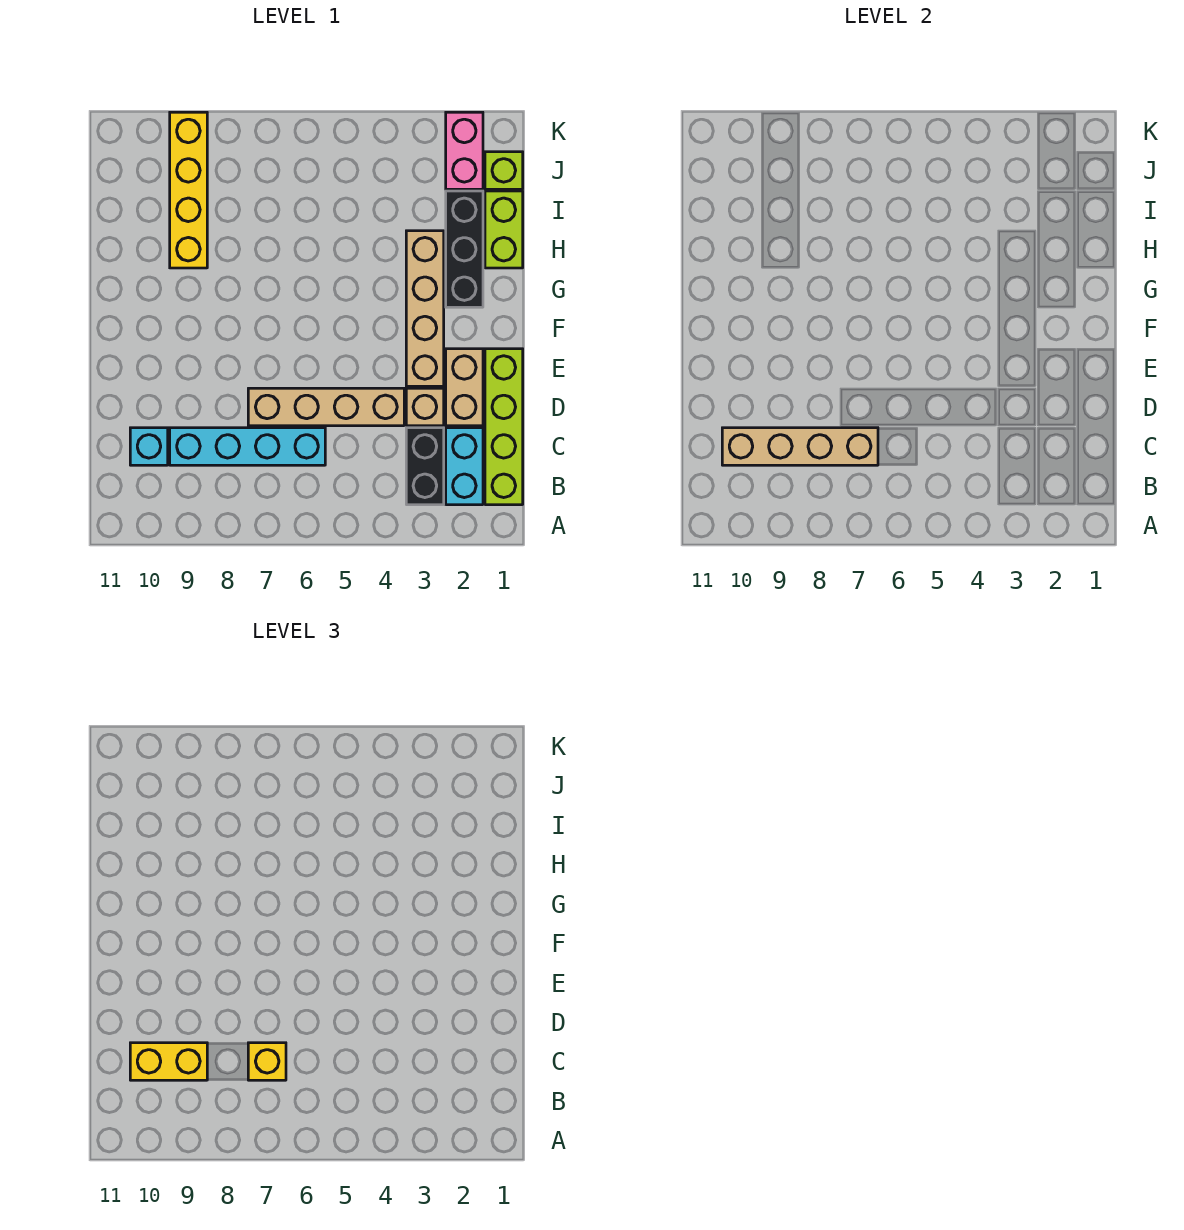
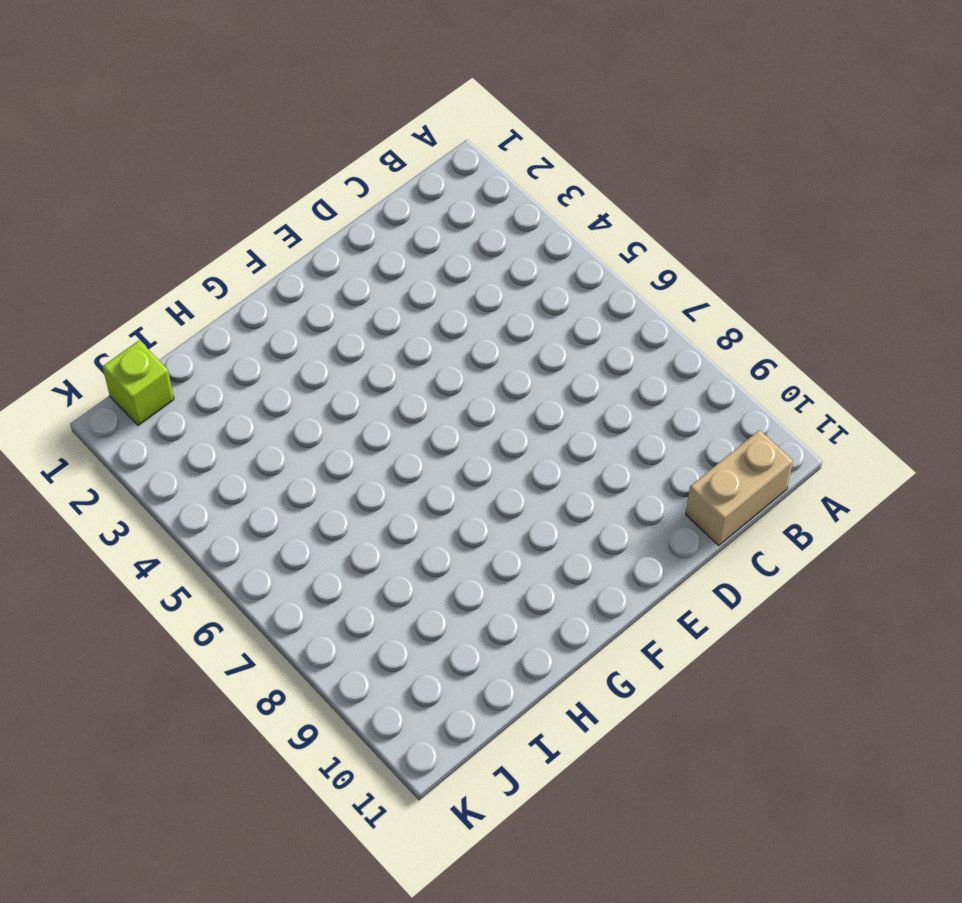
tan brick B11:C11 level 1 -> tan brick D2:E2 level 1
none -> lime brick B1:E1 level 1
none -> cyan brick B2:C2 level 1
none -> black brick B3:C3 level 1

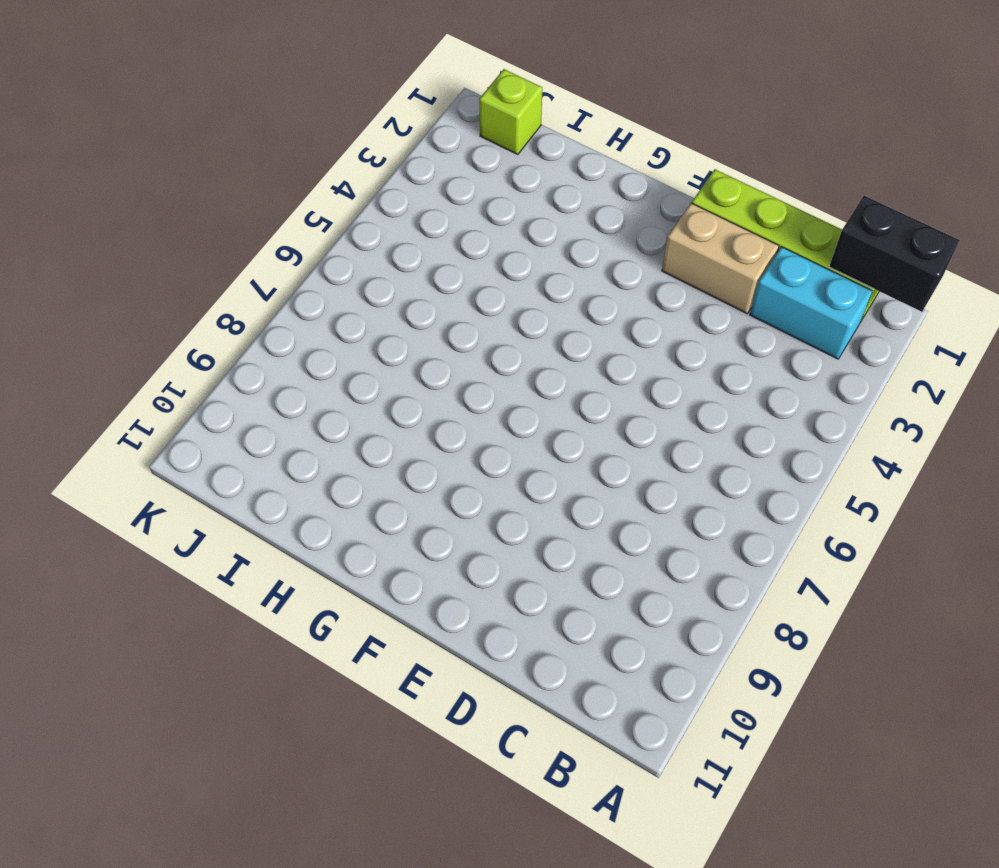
black brick A1:B1 level 2 -> black brick B3:C3 level 1
none -> cyan brick C6:C9 level 1
none -> cyan brick C10 level 1
none -> tan brick D3 level 1

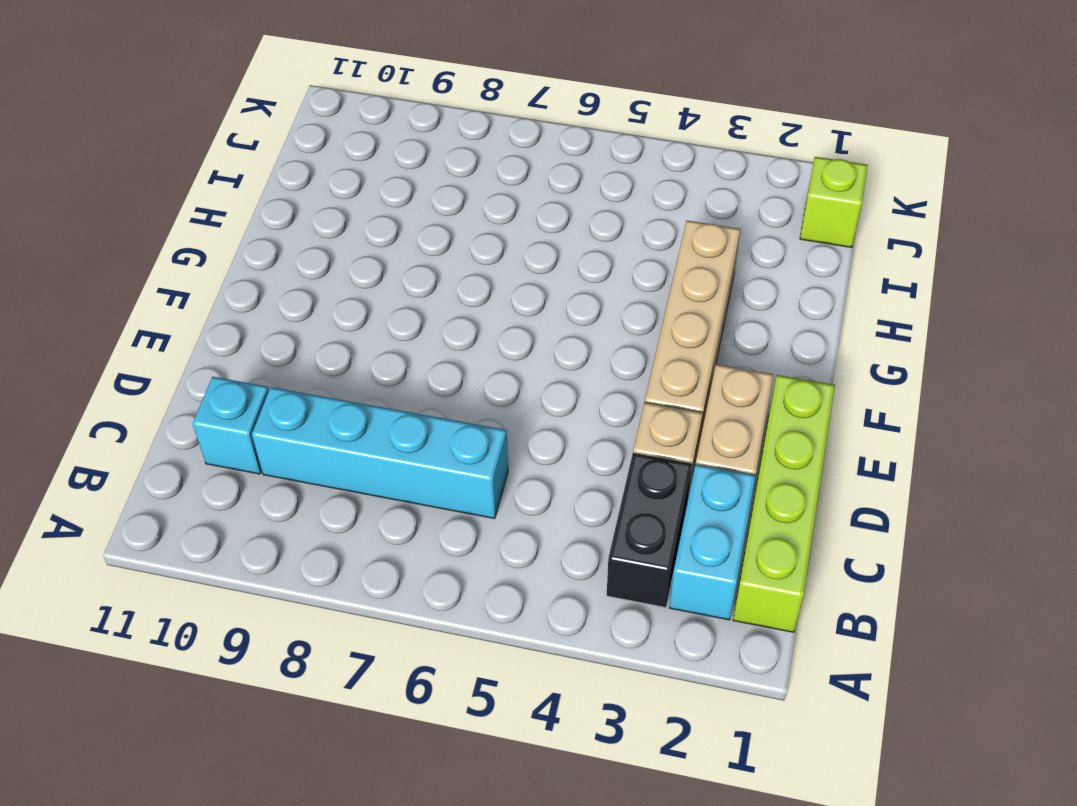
none -> tan brick D4:D7 level 1
none -> black brick G2:I2 level 1
none -> lime brick H1:I1 level 1

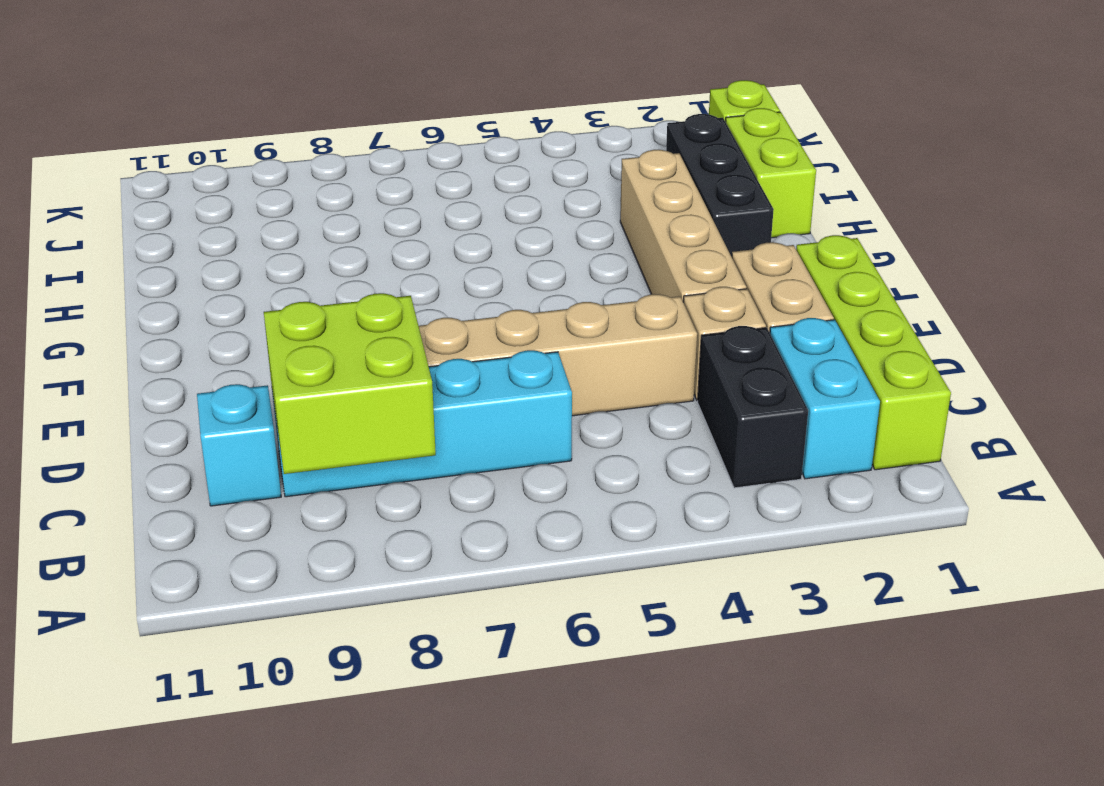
lime brick B8:C9 level 2 -> tan brick C7:C10 level 2
none -> yellow brick H9:K9 level 1
none -> pink brick J2:K2 level 1
none -> yellow brick C7 level 3

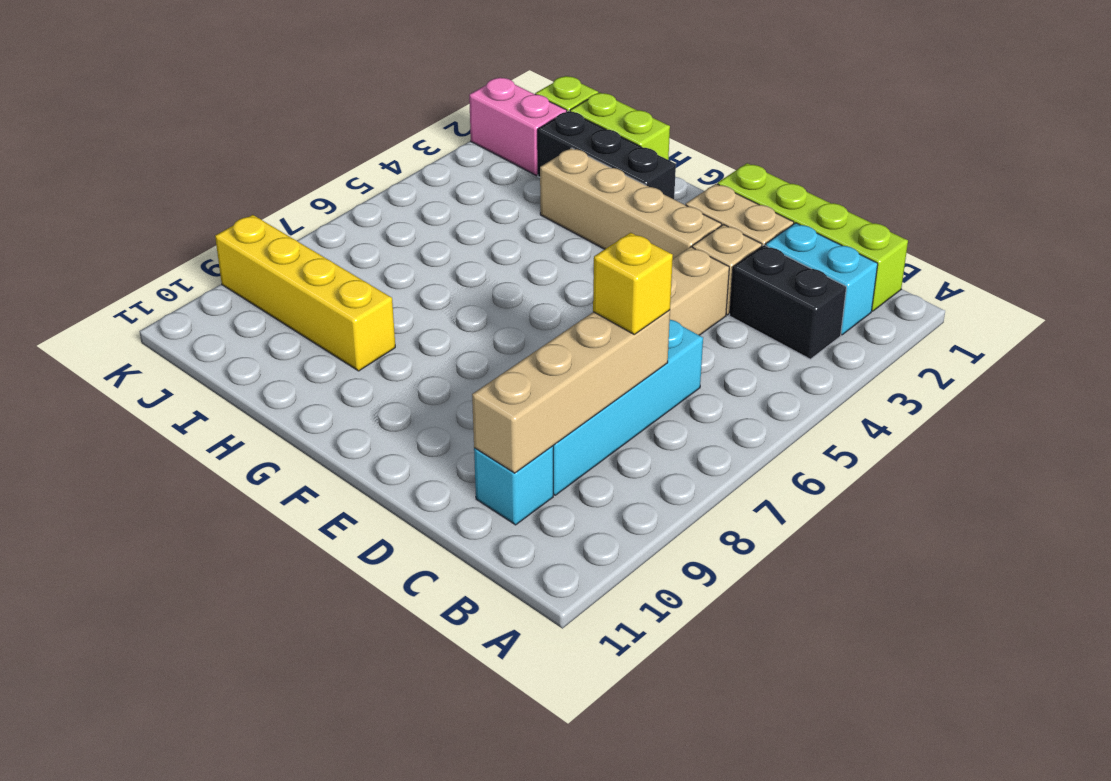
none -> yellow brick C9:C10 level 3

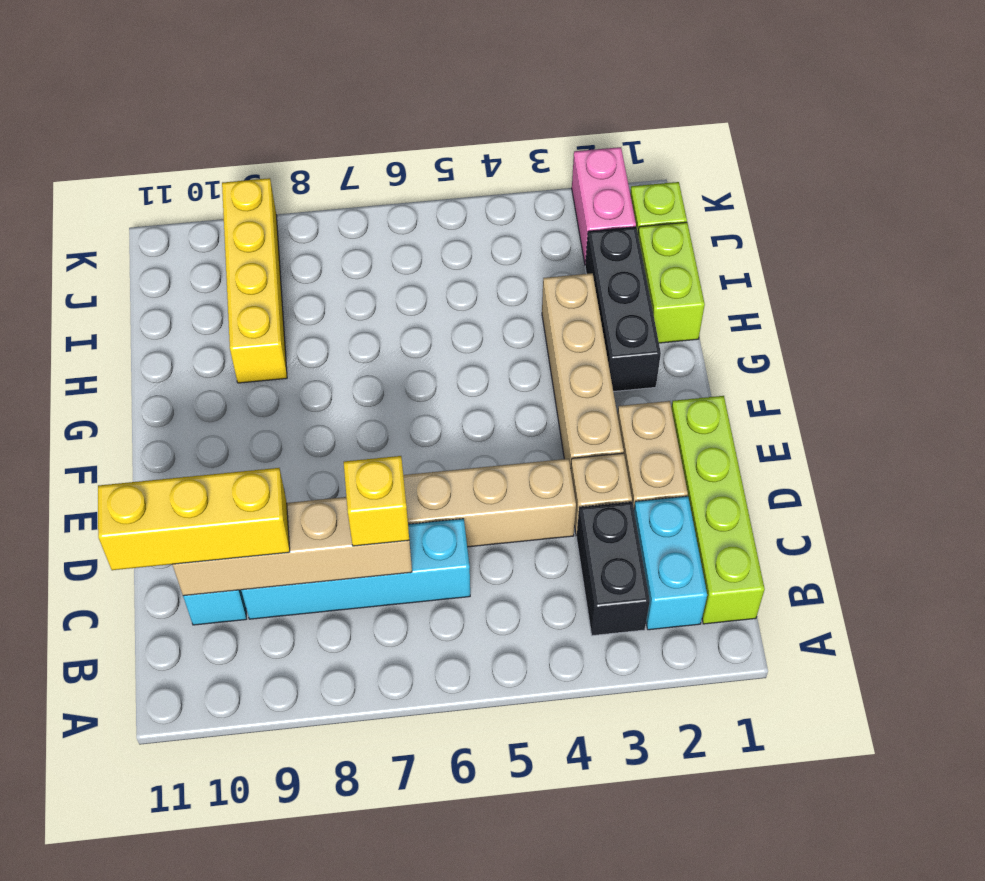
yellow brick C9:C11 level 3 -> yellow brick C9:C10 level 3

